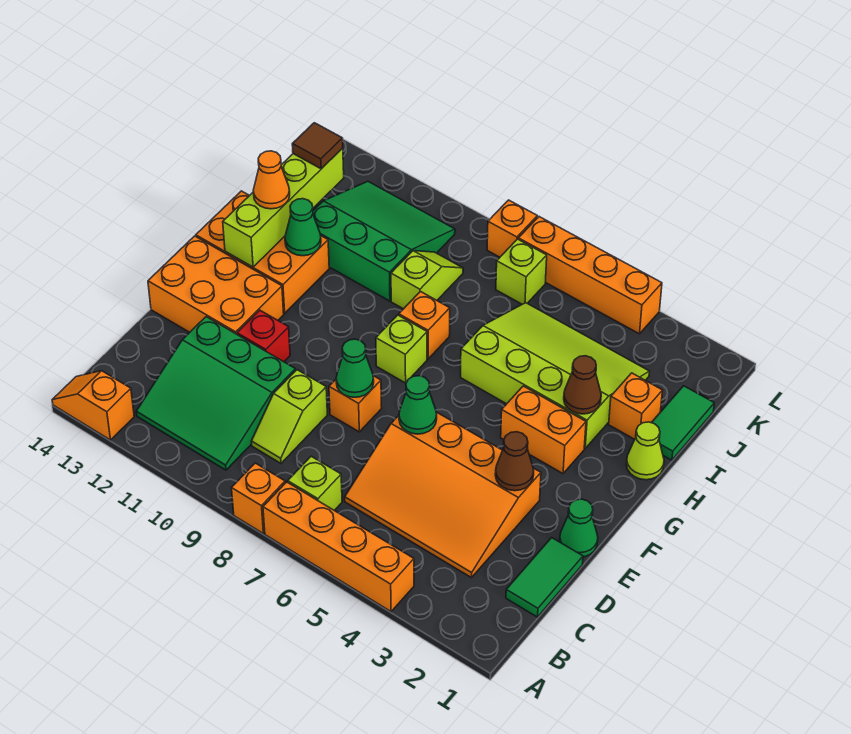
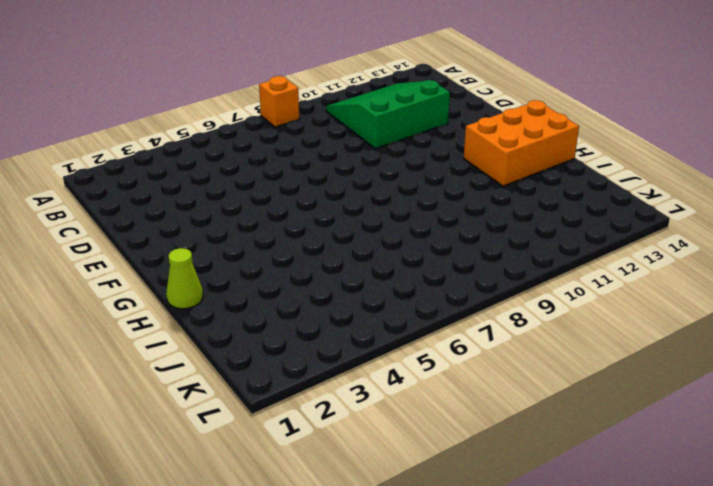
none -> orange brick A4:A7 level 1
none -> orange slope A13:A14 level 1 top 13
none -> lime brick B7 level 1
none -> green tile C1:D1 level 1

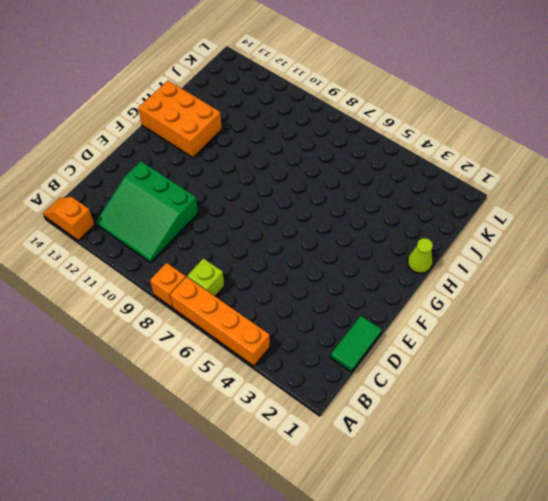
none -> orange slope C3:E6 level 1 top E
none -> lime slope C9:D9 level 1 top D
none -> green cone E1 level 1
none -> orange brick E8 level 1

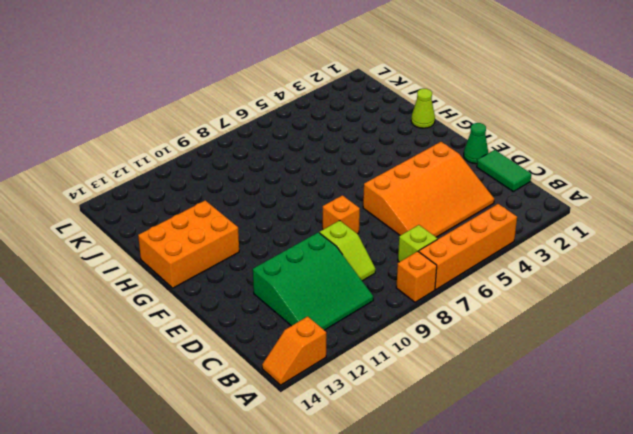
none -> red brick E11 level 1
none -> orange brick E12:F14 level 1
none -> orange brick G3:G4 level 1
none -> lime brick G8 level 1

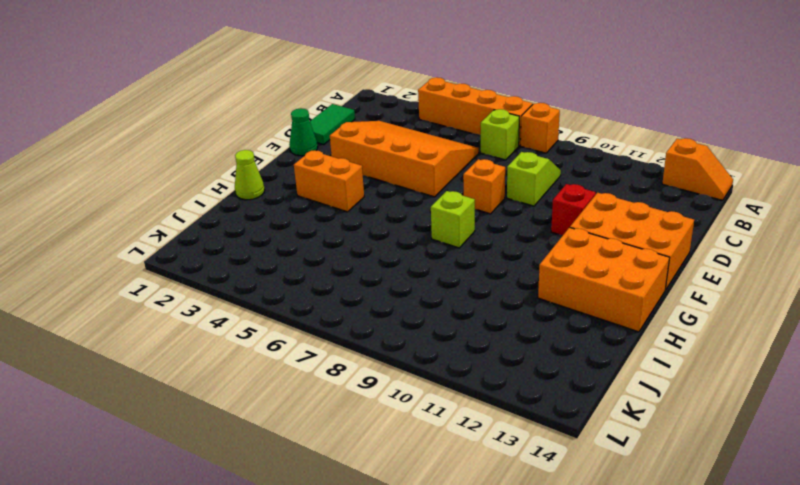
none -> green slope B10:D12 level 1 top D
none -> lime slope H3:J6 level 1 top H
none -> orange brick H8 level 1
none -> green tile I1:J1 level 1

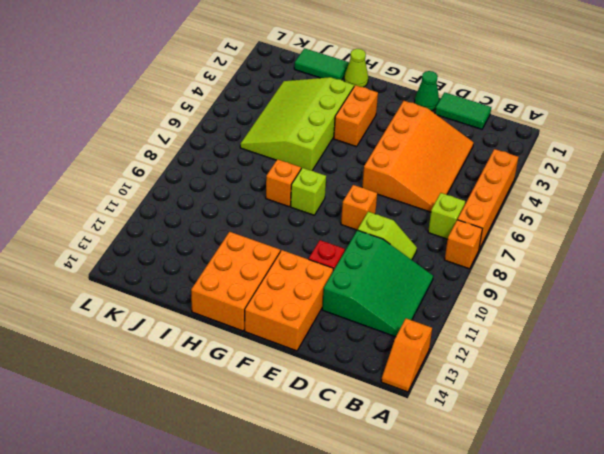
none -> orange brick I2 level 1
none -> lime slope I9:J9 level 1 top I
none -> green slope I10:K12 level 1 top I
none -> lime brick K7 level 1

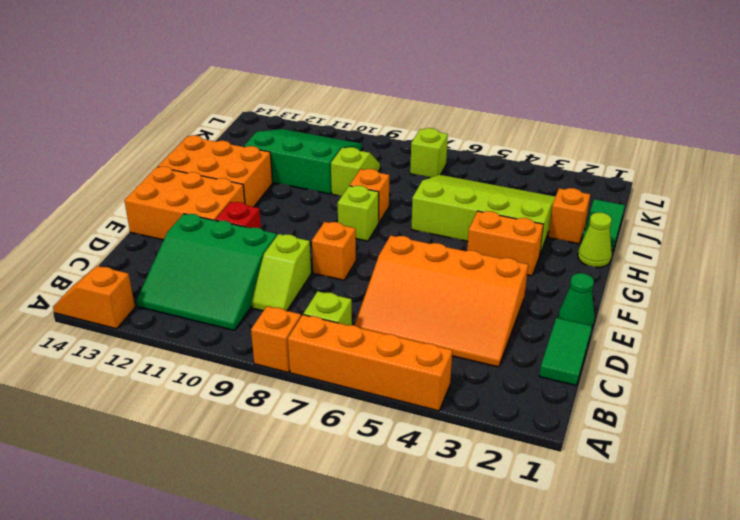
none -> orange brick L4:L7 level 1
none -> orange brick L8 level 1
none -> brown cone E3 level 2
none -> green cone E6 level 2

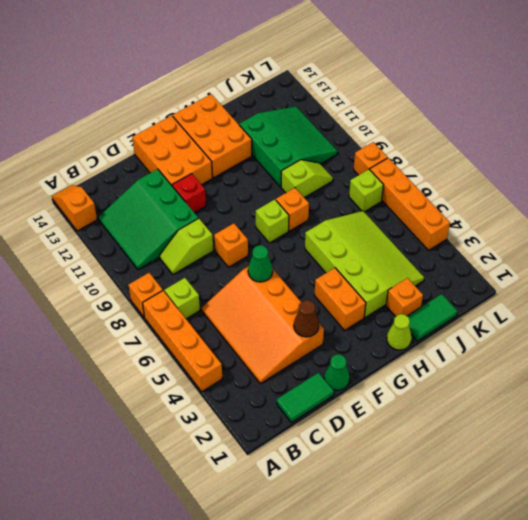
none -> green cone E8 level 2
none -> lime brick G13:J13 level 2
none -> brown cone H3 level 2
none -> green cone H12 level 2

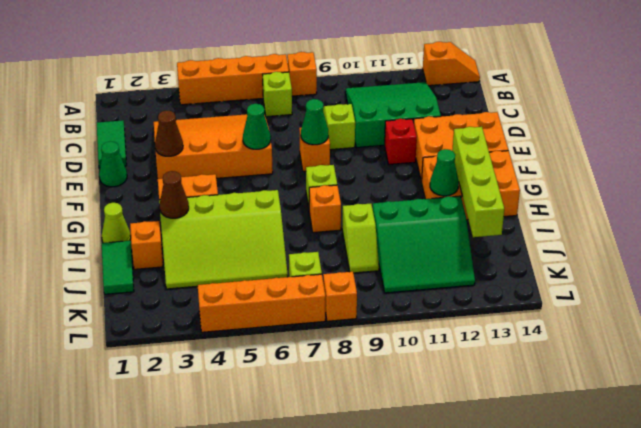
none -> orange cone H13 level 3
none -> brown tile J13 level 3

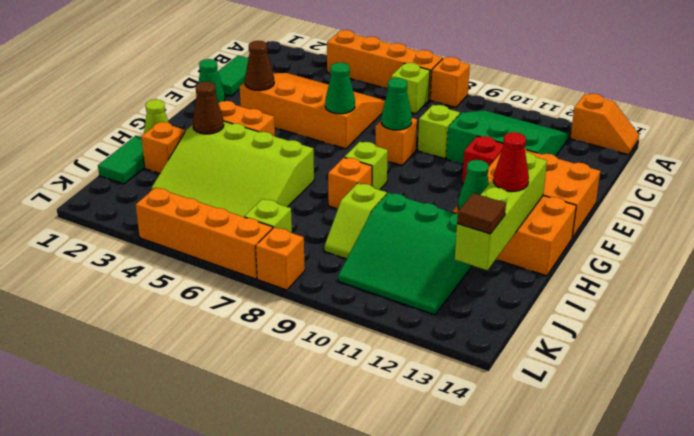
red cone H13 level 3 -> orange cone H13 level 3

